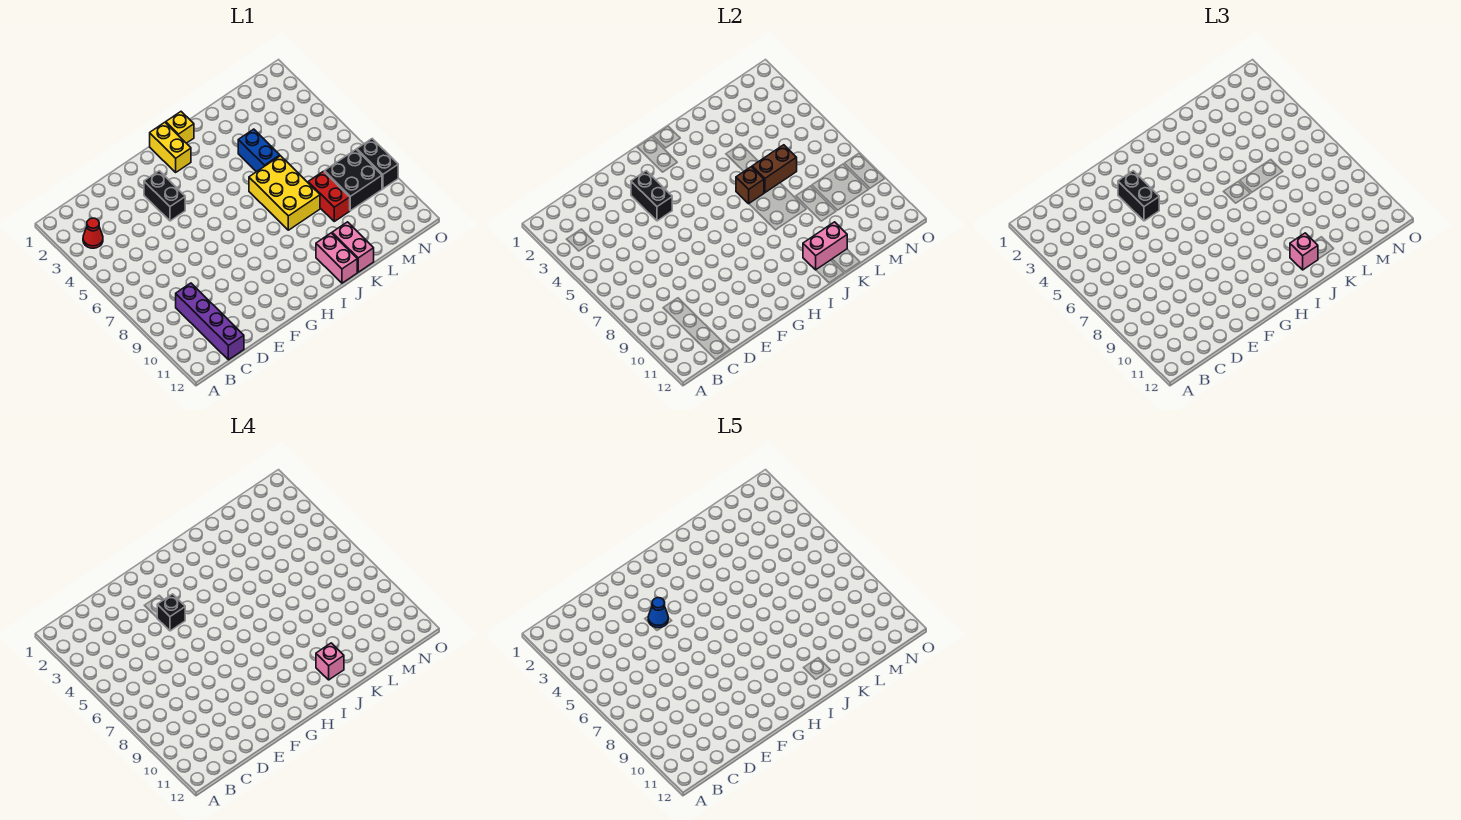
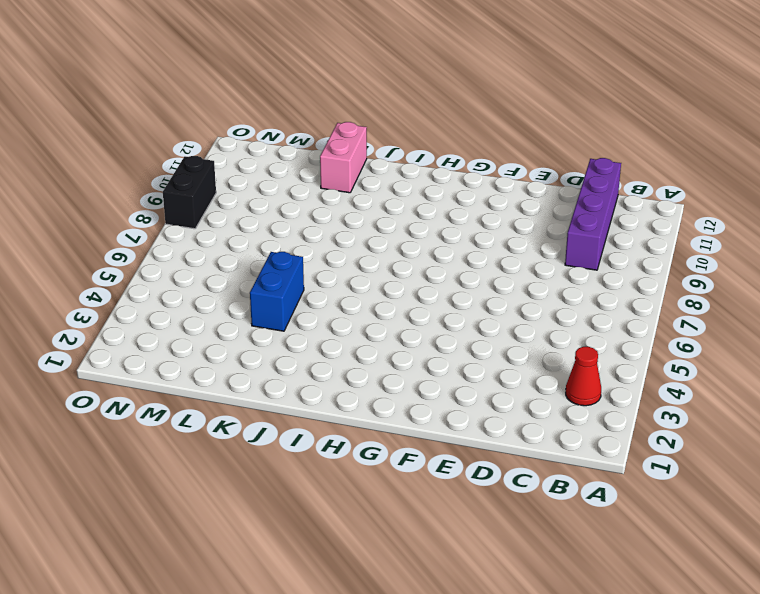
none -> black brick F3:F4 level 1
none -> yellow brick H1:H2 level 1
none -> yellow brick I1 level 1

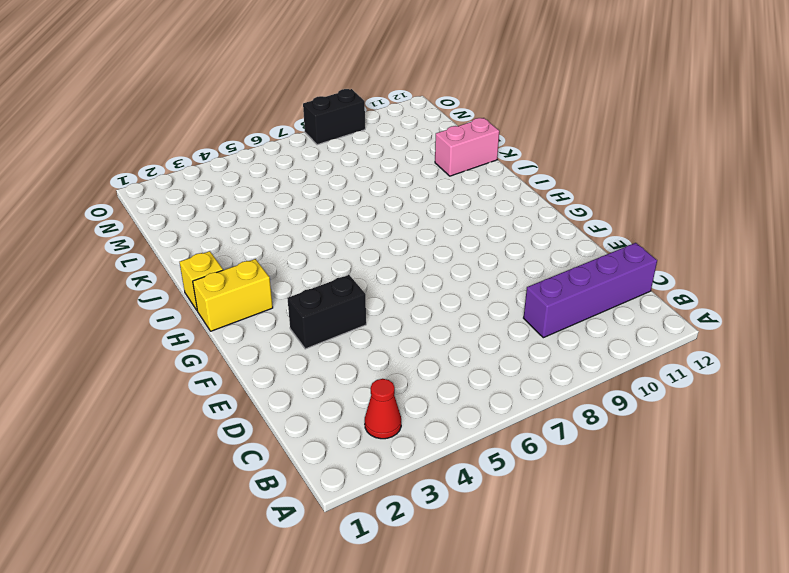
none -> yellow brick J6:K8 level 1
none -> pink brick J11:J12 level 1
none -> blue brick K4:K5 level 1

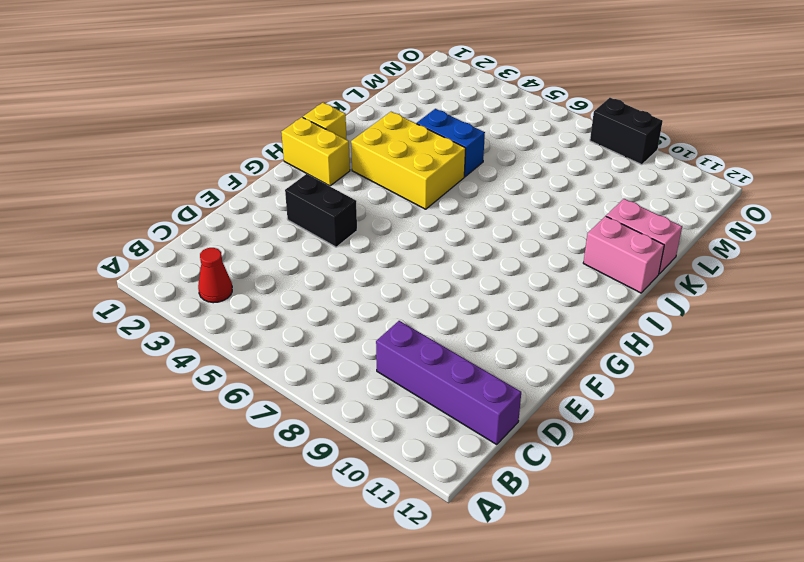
yellow brick I3:J5 level 1 -> yellow brick J6:K8 level 1
none -> red brick L8:L9 level 1
none -> black brick M8:N9 level 1
none -> black brick F3:F4 level 2

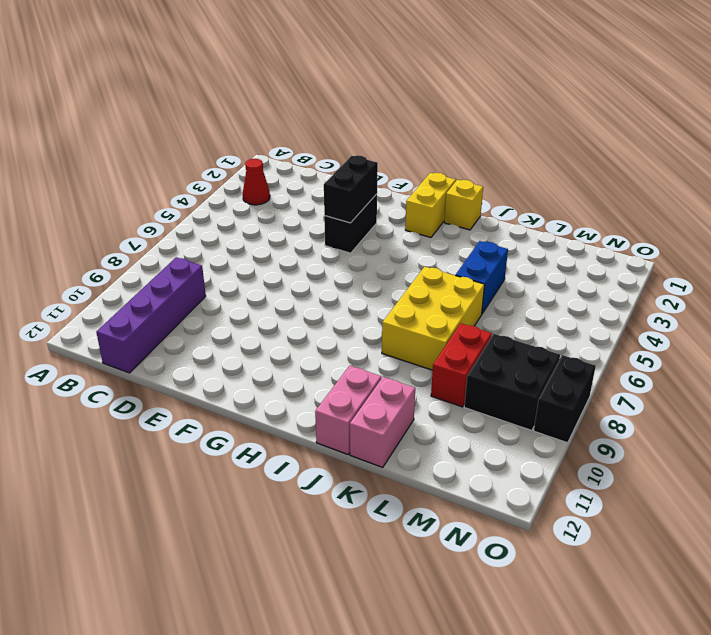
none -> brown brick J6 level 2
none -> pink brick J11:K11 level 2
none -> brown brick K6:L6 level 2

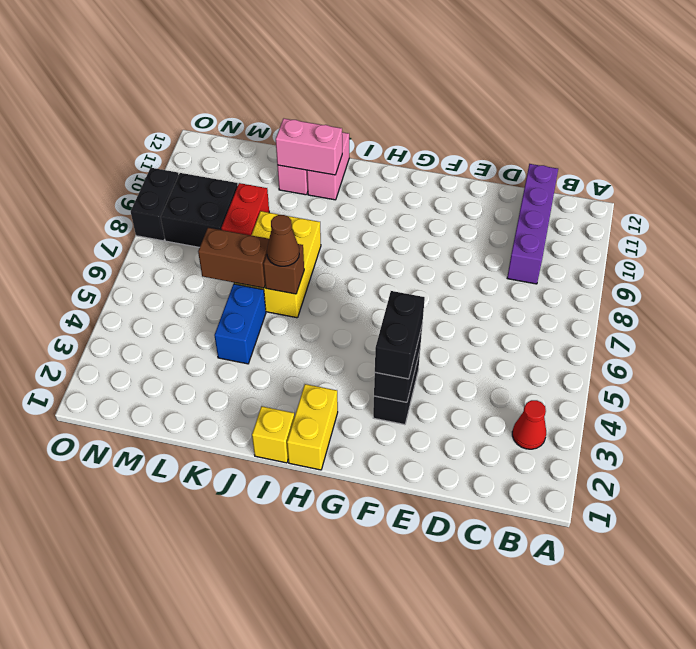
brown cone J6 level 3 -> none
none -> pink brick J11 level 3
none -> black brick F4 level 4
none -> pink brick J11 level 4

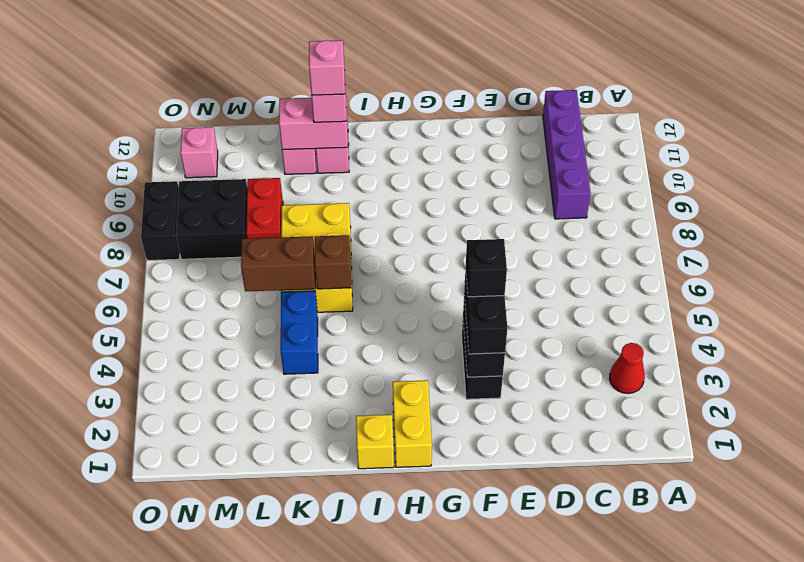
pink brick N11 level 1 -> none
none -> blue cone F4 level 5

